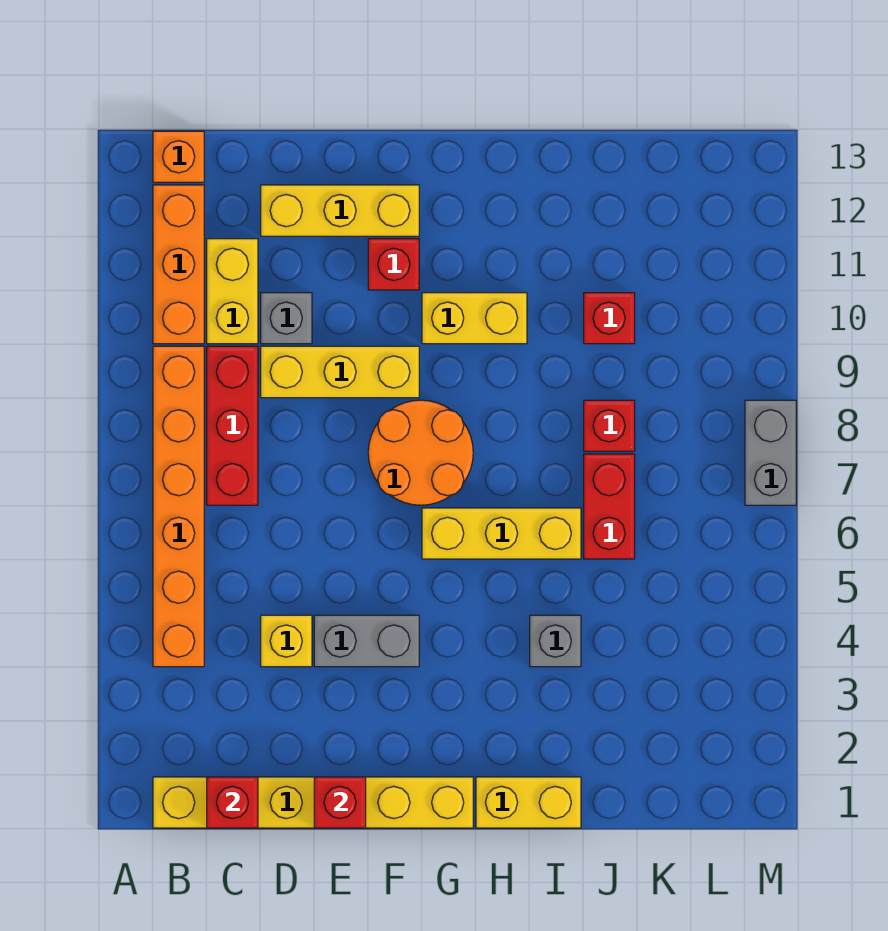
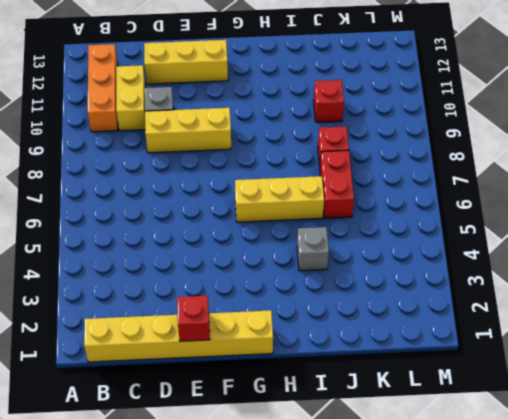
none -> orange brick B4:B9 level 1
none -> orange brick B13 level 1
none -> red brick C7:C9 level 1

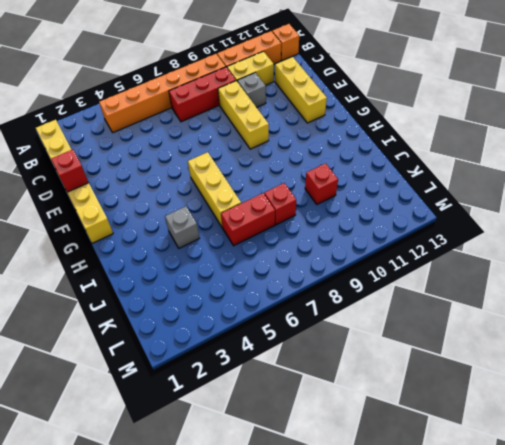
none -> yellow brick D4 level 1
none -> grey brick E4:F4 level 1
none -> orange round brick F7:G8 level 1

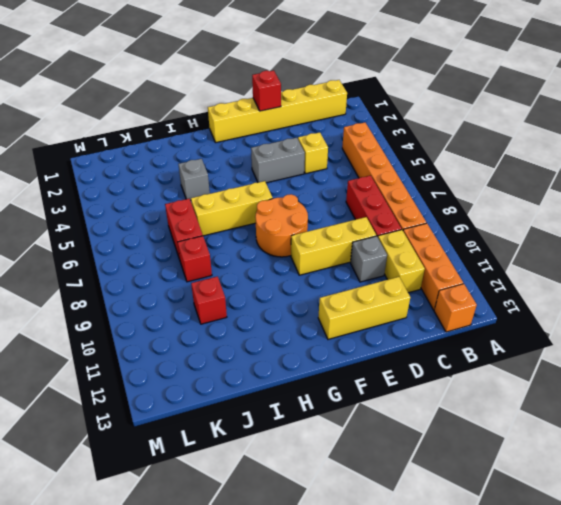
none -> red brick F11 level 1
none -> yellow brick G10:H10 level 1
none -> yellow brick H1:I1 level 1

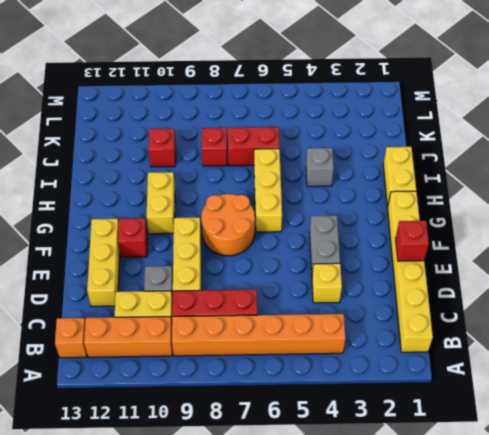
none -> grey brick M7:M8 level 1
none -> red brick C1 level 2

